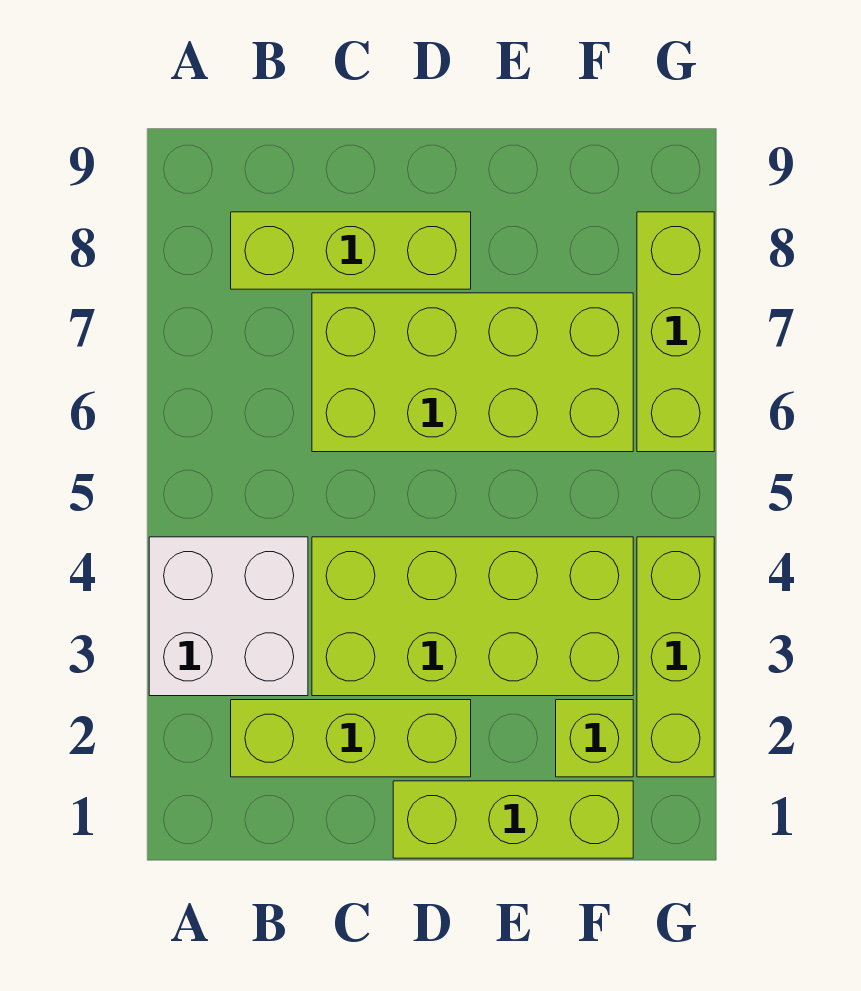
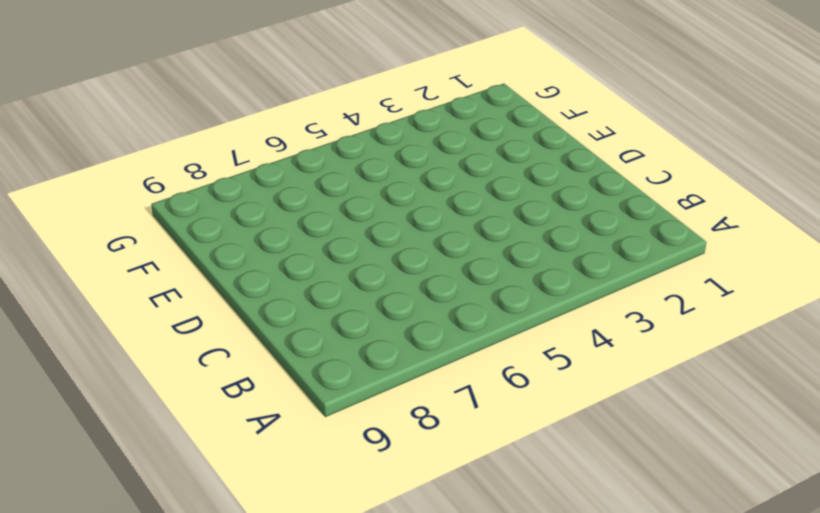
none -> white brick A3:B4 level 1
none -> lime brick B2:D2 level 1

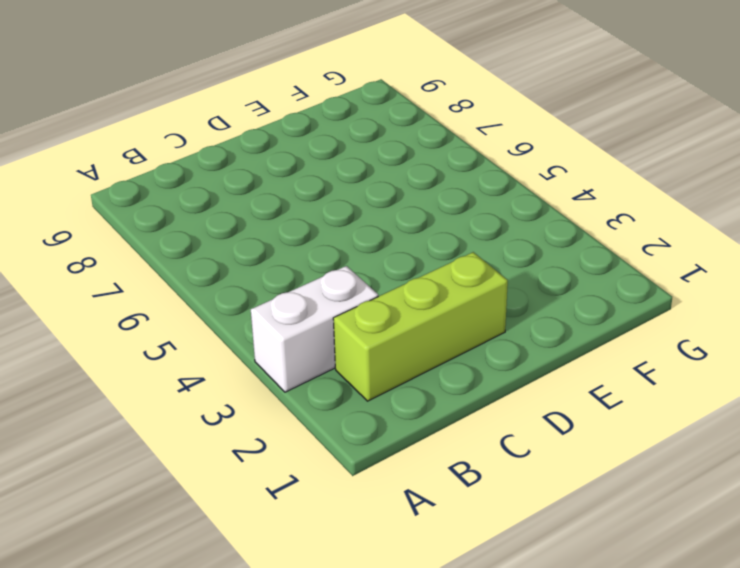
white brick A3:B3 level 1 -> white brick A3:B4 level 1
none -> lime brick B8:D8 level 1
none -> lime brick C3:F4 level 1

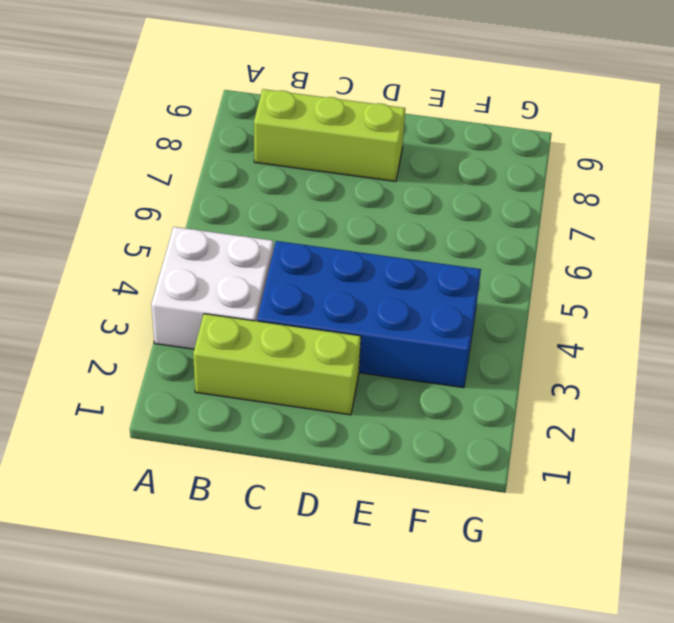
blue brick C3:F4 level 1 -> lime brick C3:F4 level 1
none -> lime brick C6:F7 level 1
none -> lime brick D1:F1 level 1

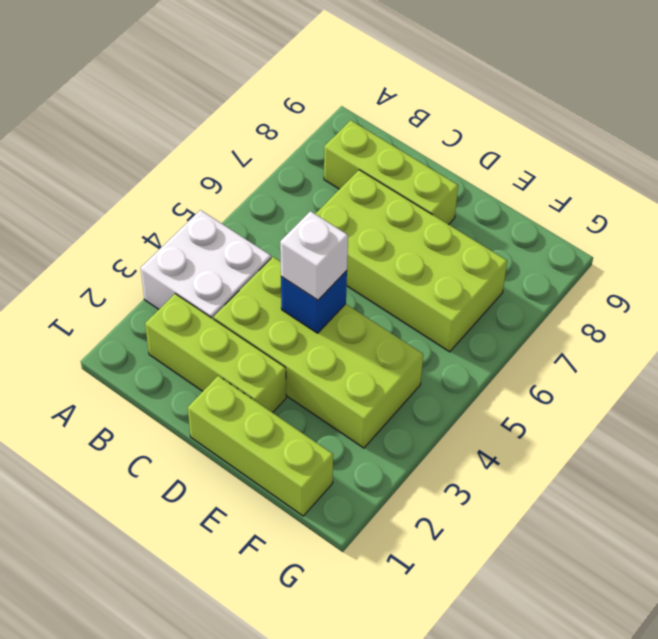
blue brick D4 level 2 -> none
white brick D4 level 3 -> none
none -> lime brick F2 level 1
none -> lime brick G2:G4 level 1

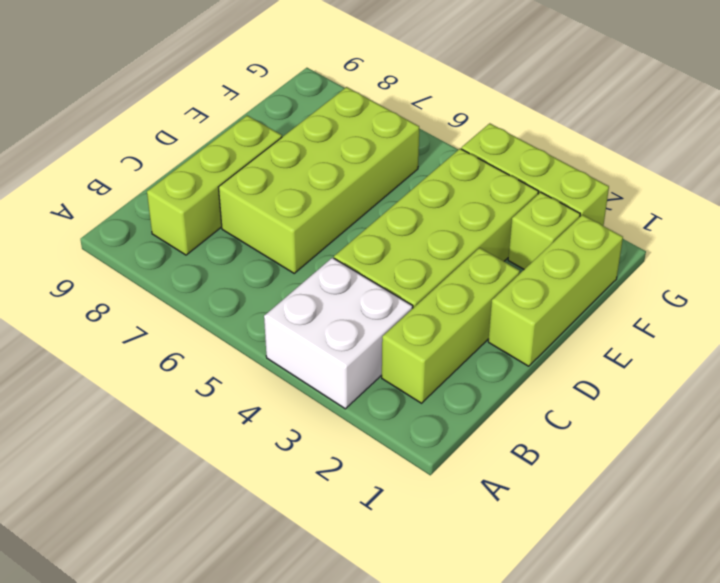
none -> lime brick G6:G8 level 1

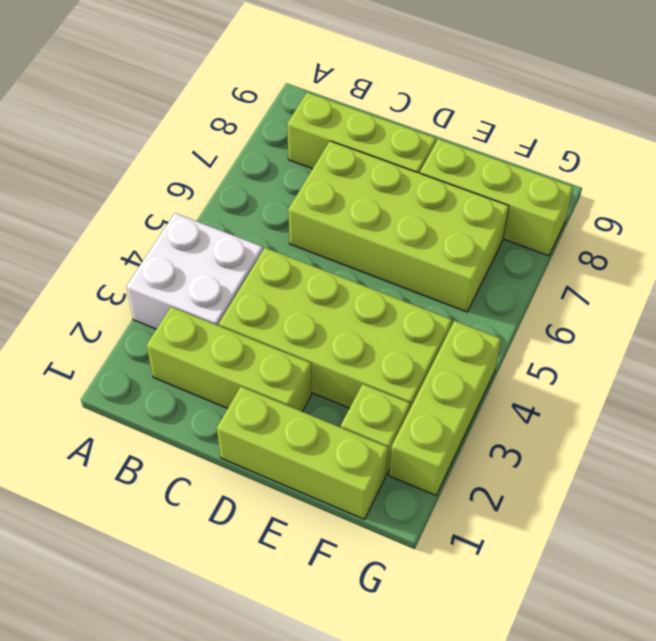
lime brick E8:G8 level 1 -> lime brick G6:G8 level 1

